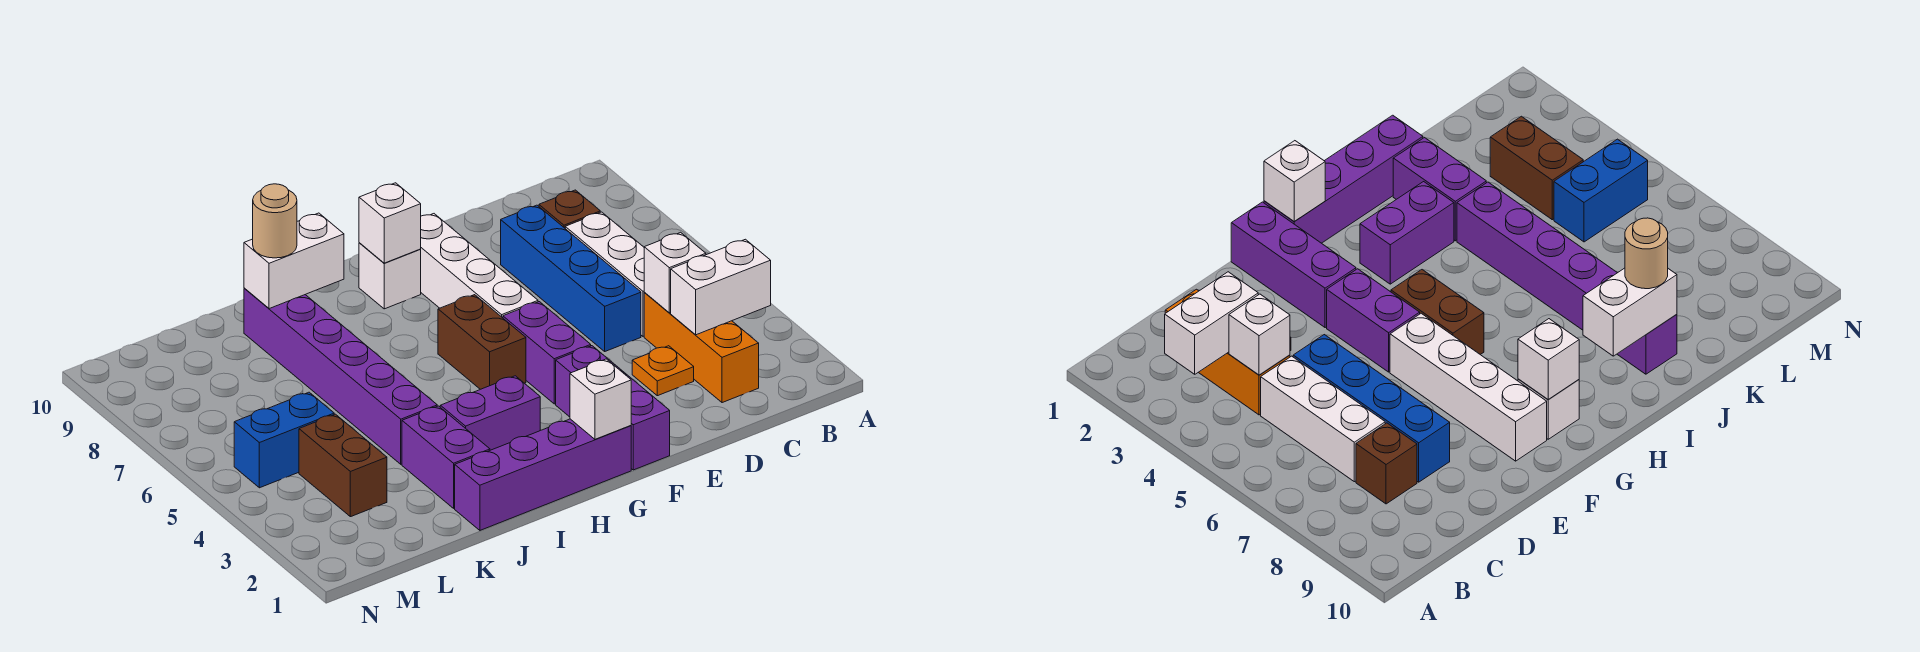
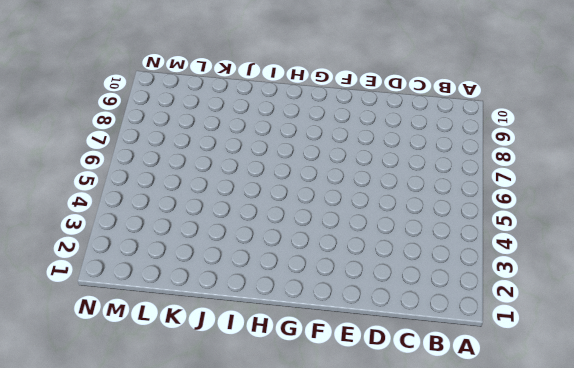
none -> orange brick C2:C4 level 1
none -> white brick C5:C7 level 1
none -> brown brick C8 level 1

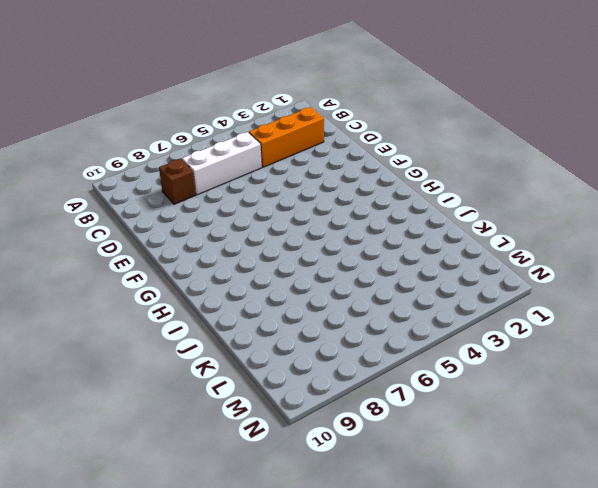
none -> orange plate D3 level 1
none -> blue brick D5:D8 level 1
none -> purple brick F1:F3 level 1

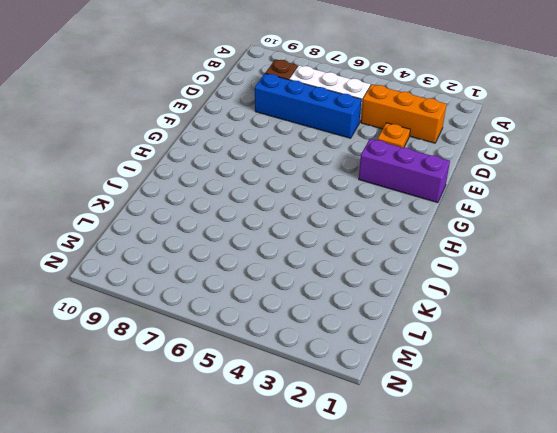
none -> purple brick F4:F5 level 1
none -> white brick F6:F9 level 1
none -> purple brick G1:J1 level 1

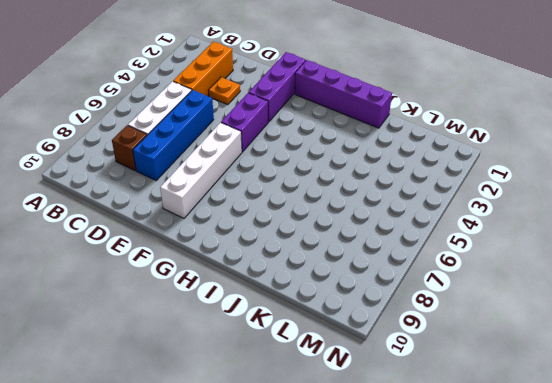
none -> brown brick G5:G6 level 1
none -> white brick G9 level 1
none -> purple brick H3:I3 level 1

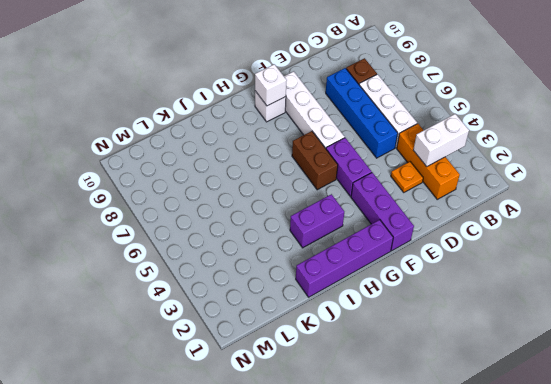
none -> purple brick J2:J3 level 1
none -> purple brick J4:J9 level 1
none -> brown brick L3:L4 level 1

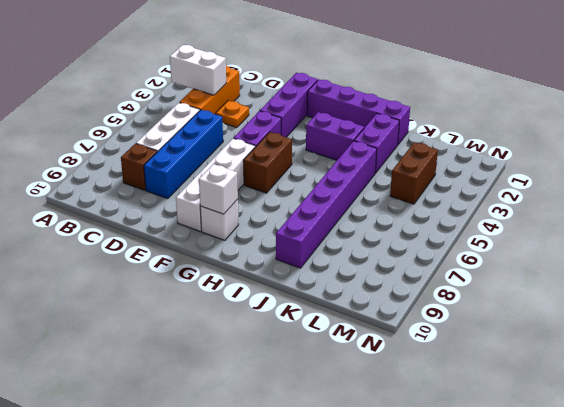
none -> blue brick L5:M5 level 1
none -> white brick C4 level 2
none -> white brick G1 level 2

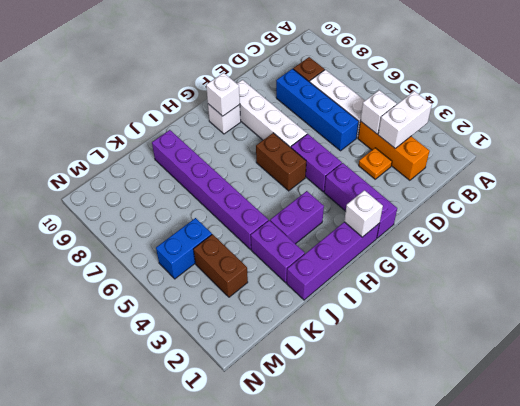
none -> white brick I9:J9 level 2
none -> tan round brick J9 level 3

